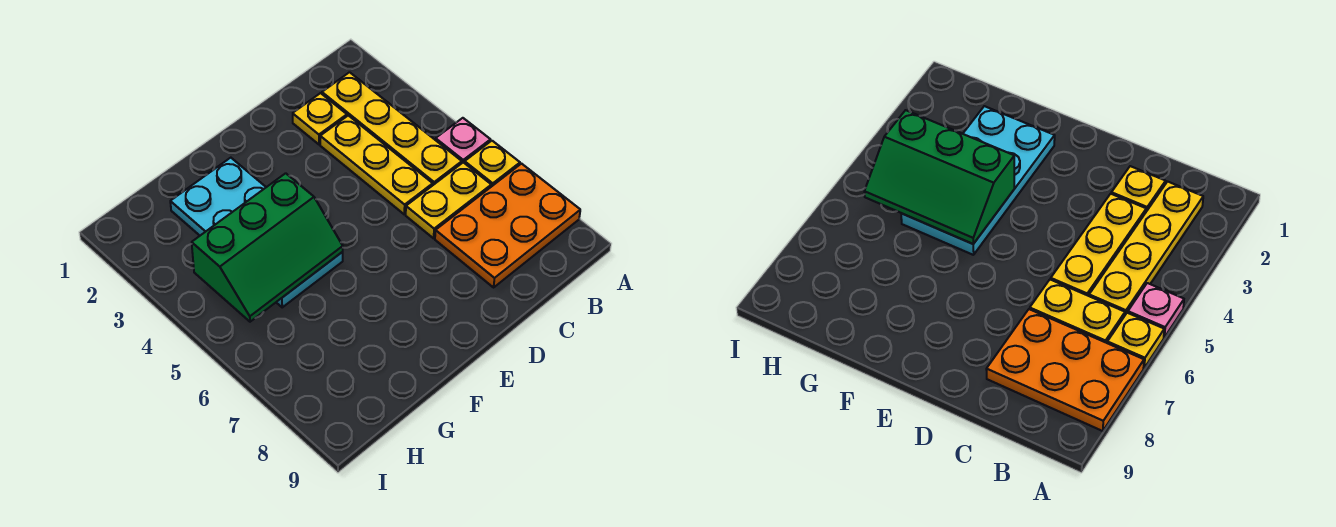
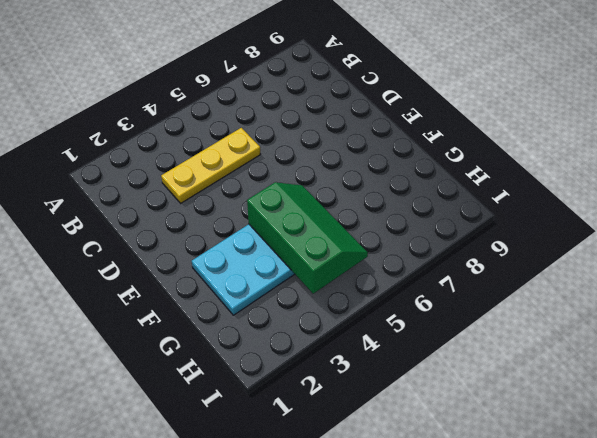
none -> pink plate A5 level 1
none -> yellow plate A6 level 1

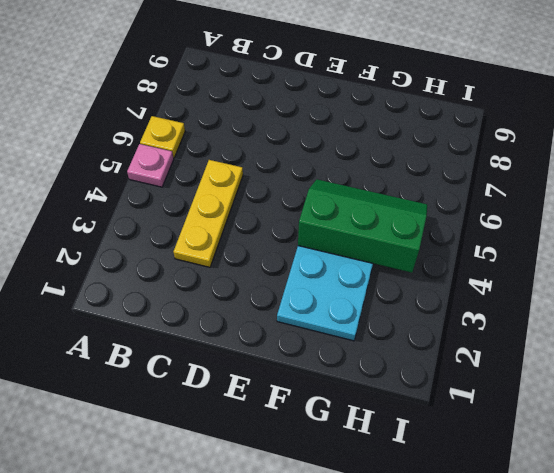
none -> orange plate A7:C8 level 1
none -> yellow plate B2:B5 level 1

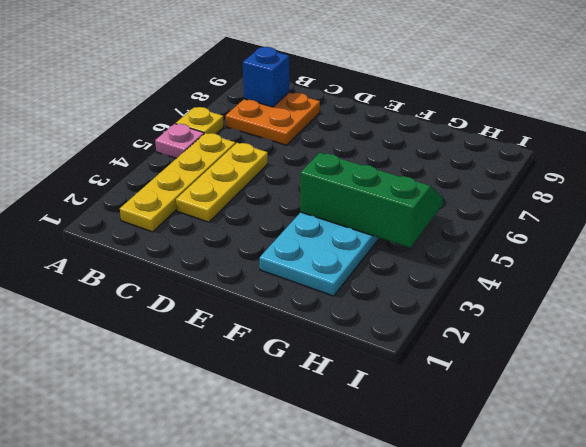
orange plate B7:C8 level 1 -> orange plate A7:C8 level 1
blue brick B8 level 2 -> none
none -> yellow plate B6:C6 level 1
none -> yellow plate C2 level 1

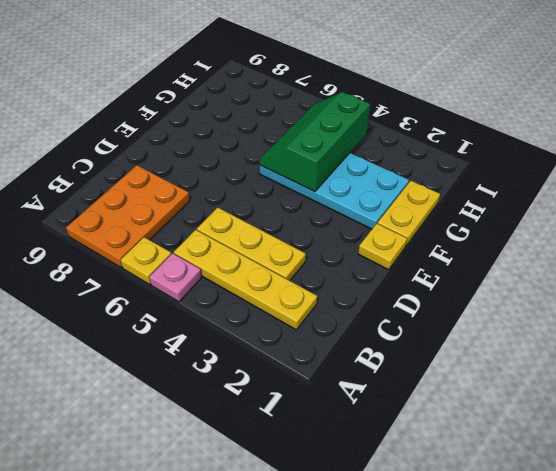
yellow plate E1 level 1 -> yellow plate C2 level 1
yellow plate F1:G1 level 1 -> yellow plate B6:C6 level 1

